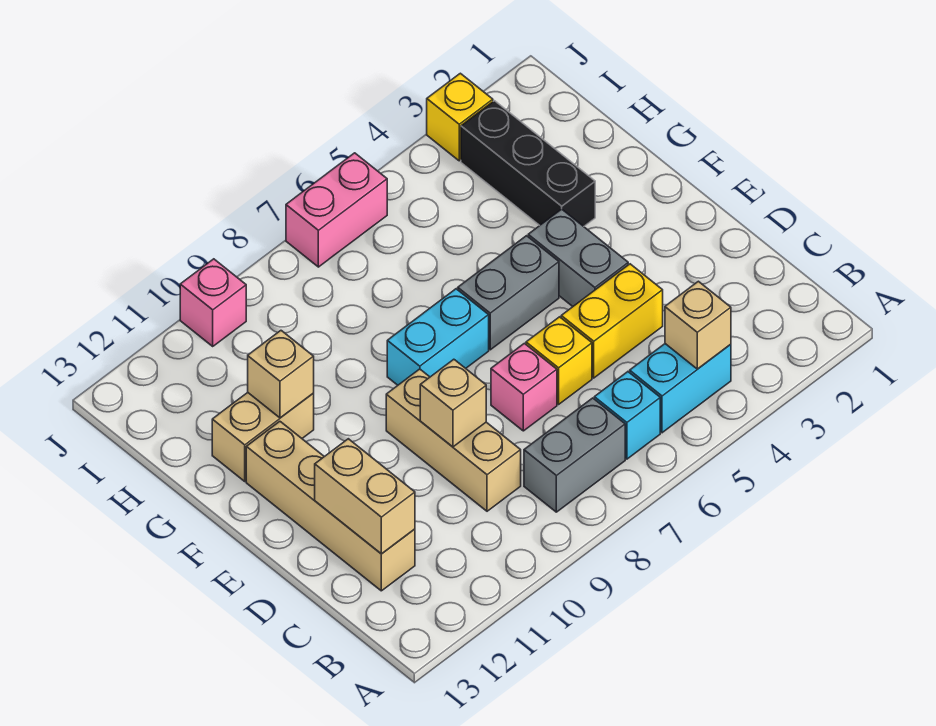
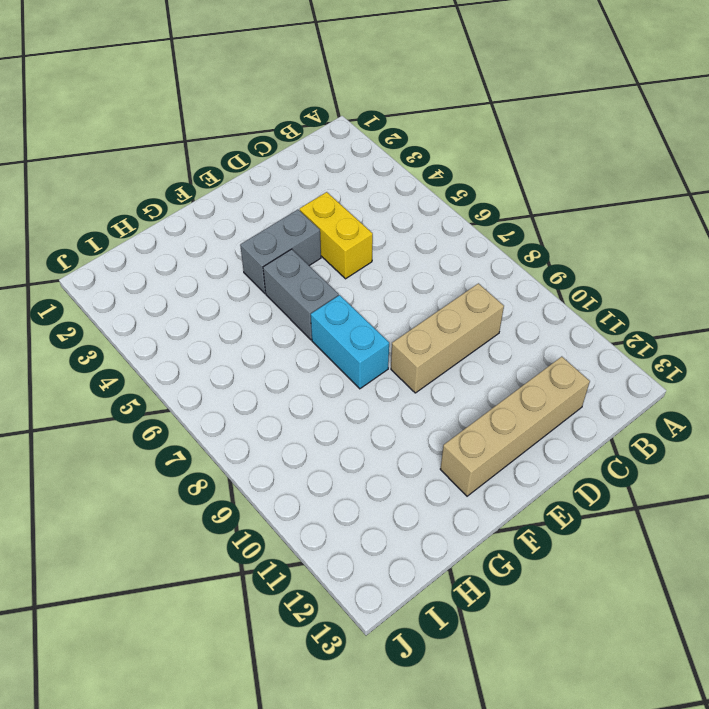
none -> cyan brick B4:B5 level 1
none -> cyan brick B6 level 1
none -> grey brick B7:B8 level 1

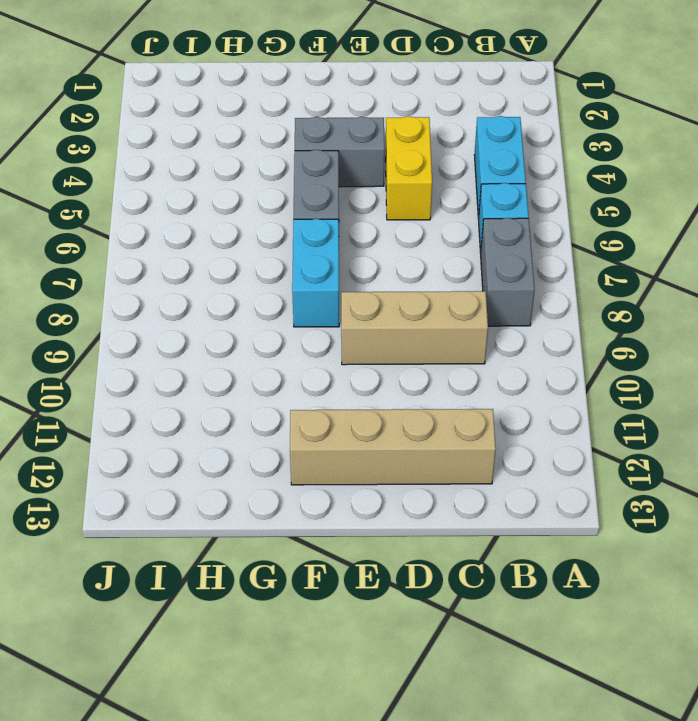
none -> yellow brick D6 level 1
none -> pink brick D7 level 1
none -> black brick G3:I3 level 1

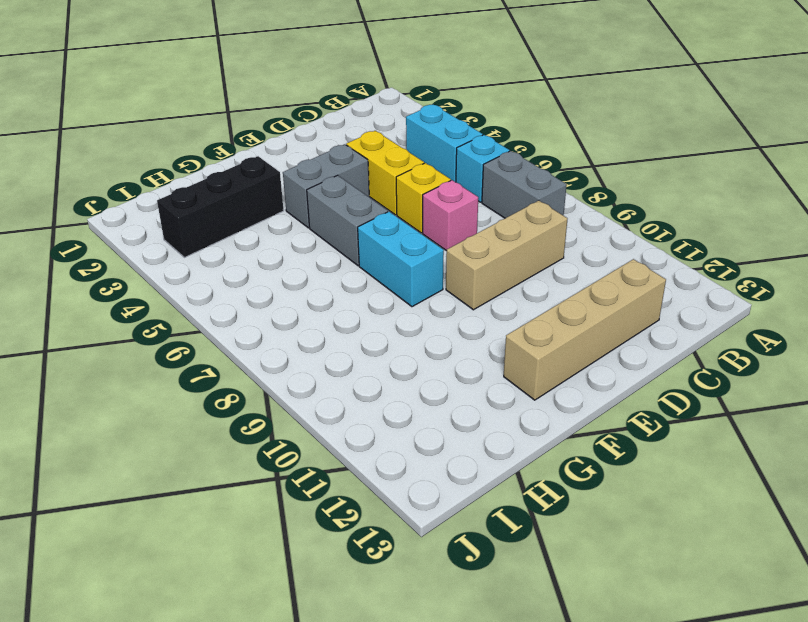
none -> tan brick G11:G12 level 1
none -> yellow brick J3 level 1
none -> pink brick J6:J7 level 1

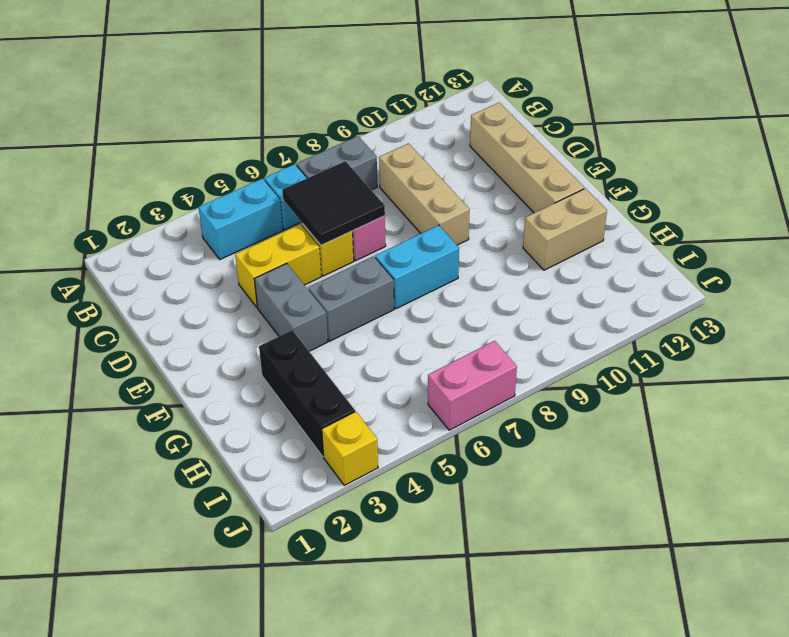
black tile C6:D7 level 2 -> none
none -> pink brick J10 level 1
none -> tan brick B4 level 2
none -> tan brick C12:D12 level 2

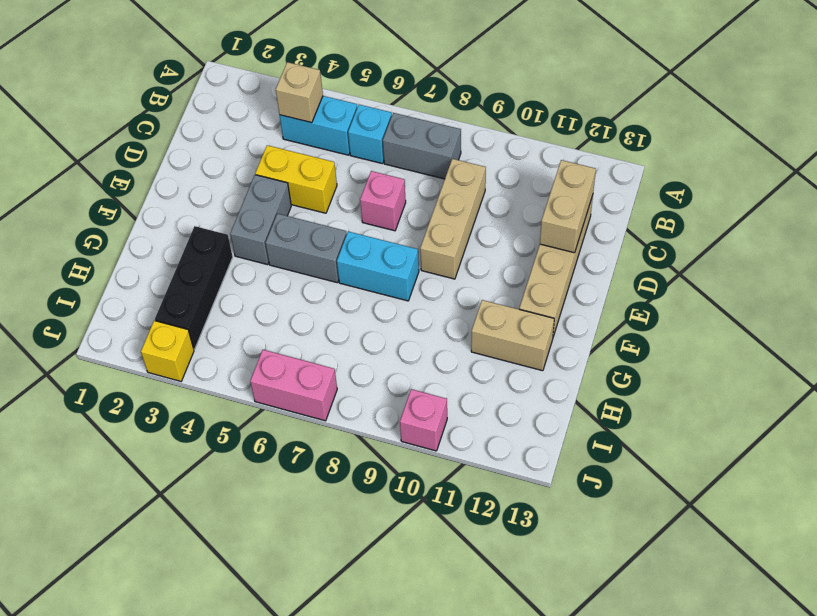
none -> yellow brick D6 level 1
none -> tan brick D9 level 2
none -> tan brick G11 level 2

